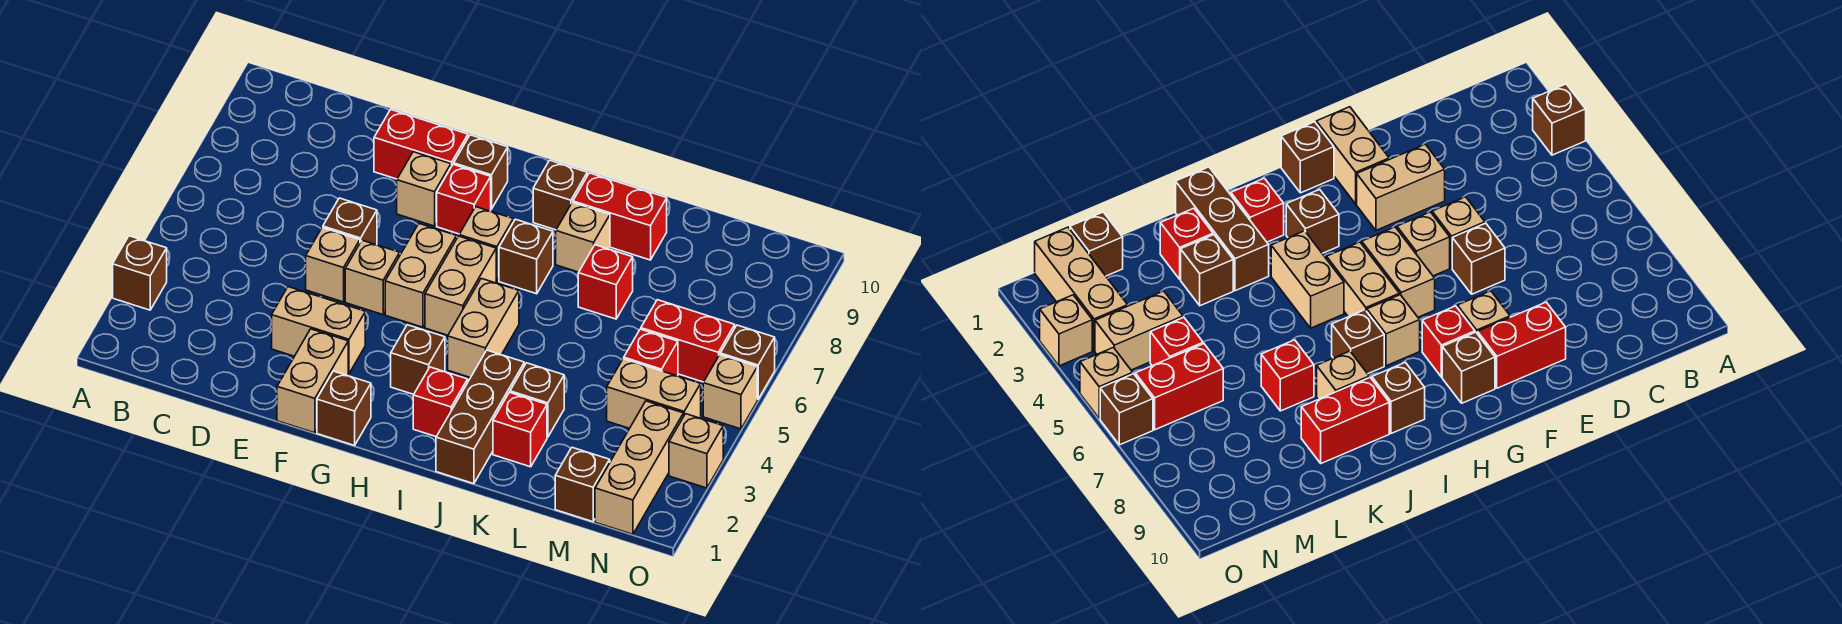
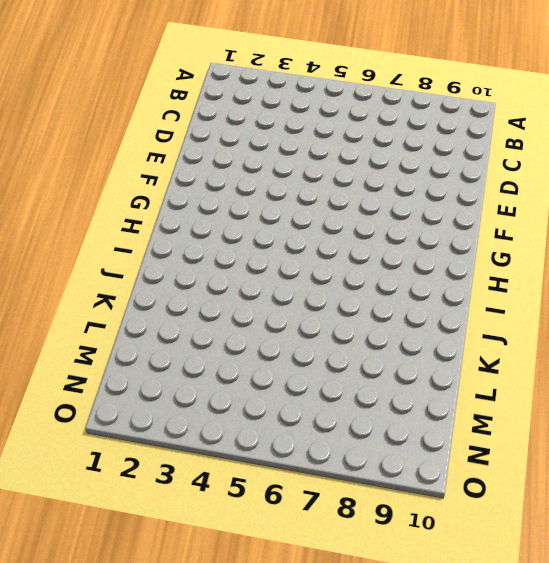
none -> brown brick A3 level 1
none -> tan brick E3:F3 level 1
none -> tan brick E5 level 1
none -> brown brick E6 level 1

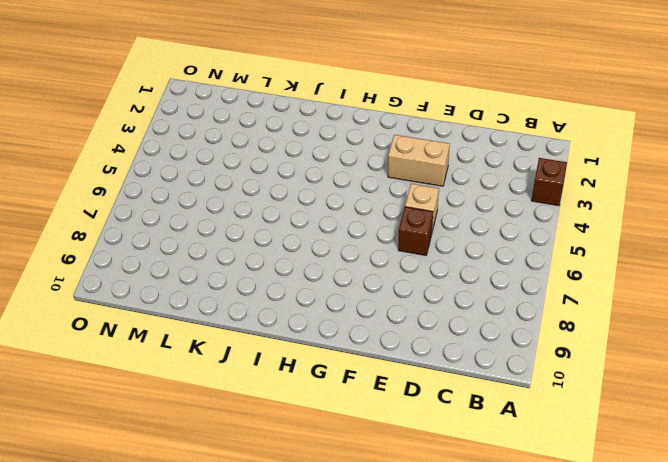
none -> red brick E9:F9 level 1
none -> tan brick F1:F2 level 1
none -> tan brick F5 level 1
none -> tan brick F8 level 1

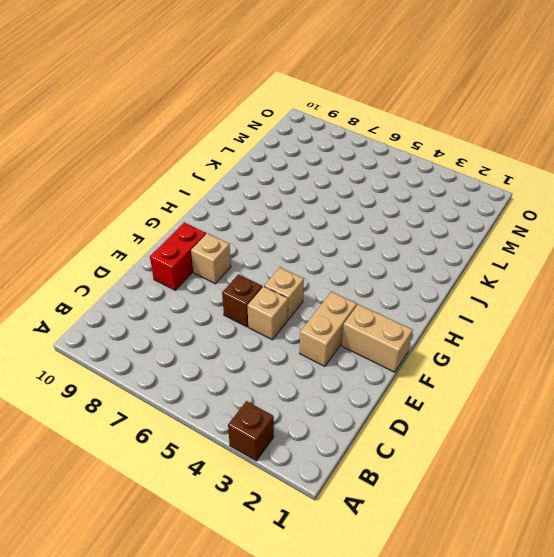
none -> brown brick G1 level 1
none -> tan brick G5:G6 level 1
none -> red brick G8 level 1
none -> brown brick G9 level 1

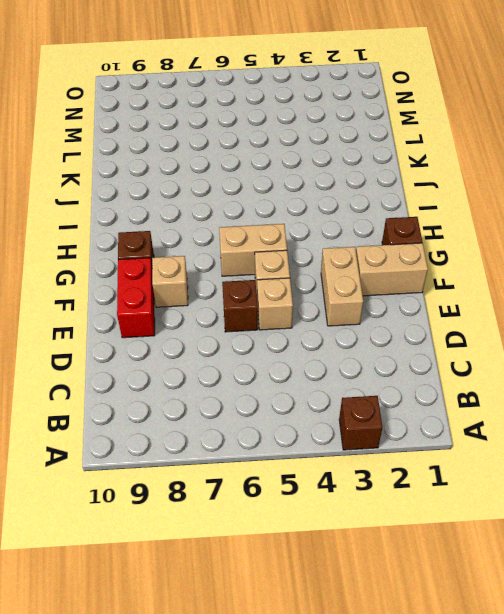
none -> red brick G8 level 1
none -> brown brick H3 level 1
none -> tan brick H5:H6 level 1
none -> tan brick H7 level 1

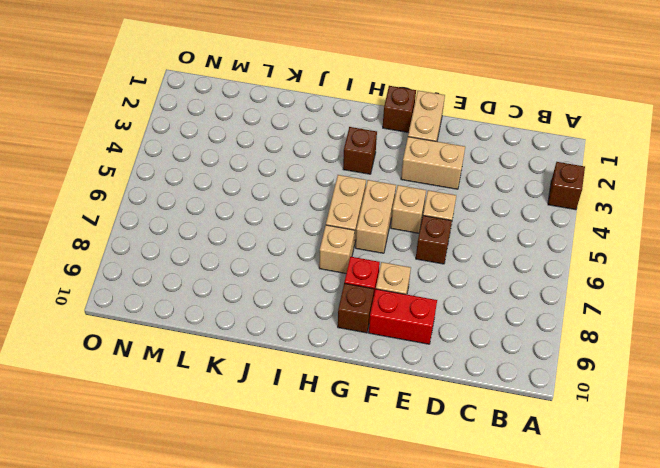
none -> red brick I2 level 1
none -> tan brick I4:I5 level 1
none -> brown brick I7 level 1
none -> brown brick I9 level 1

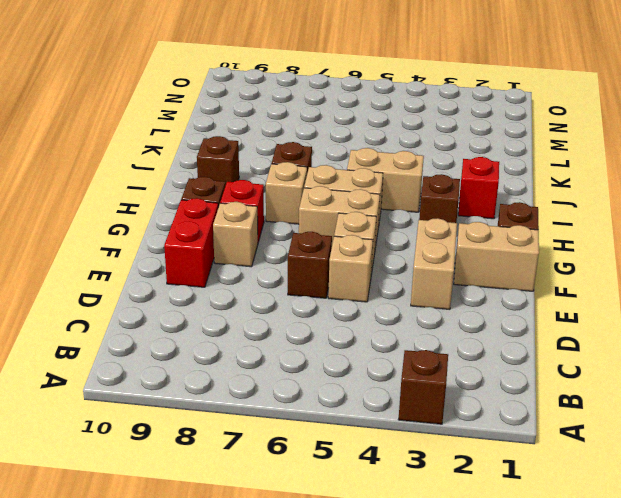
none -> brown brick J1:J3 level 1
none -> tan brick J8 level 1
none -> red brick J9:K9 level 1
none -> red brick K2 level 1

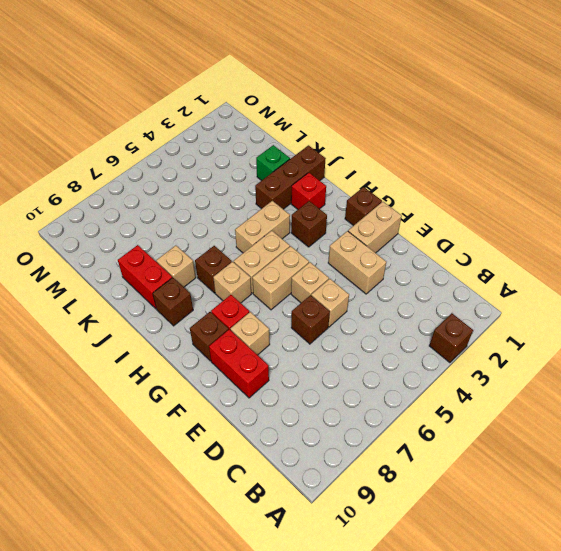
green brick K2 level 1 -> red brick K2 level 1
none -> brown brick K3 level 1
none -> red brick K7 level 1
none -> brown brick M1 level 1
none -> tan brick M4:N4 level 1

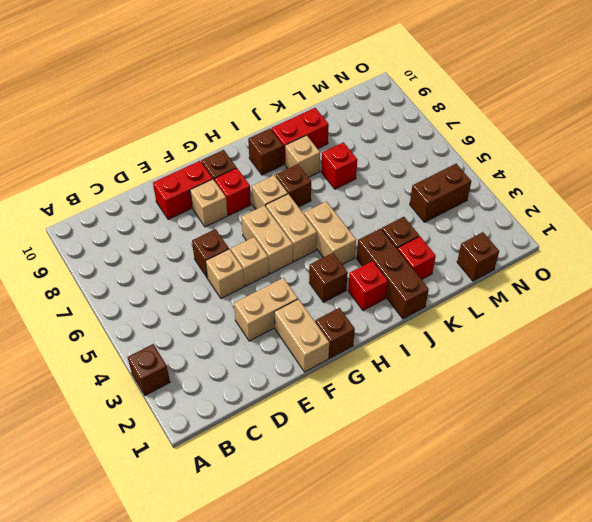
brown brick M4:N4 level 1 -> tan brick M4:N4 level 1
none -> red brick M5 level 1
none -> red brick M6:N6 level 1
none -> tan brick N1:N3 level 1
none -> tan brick O3 level 1

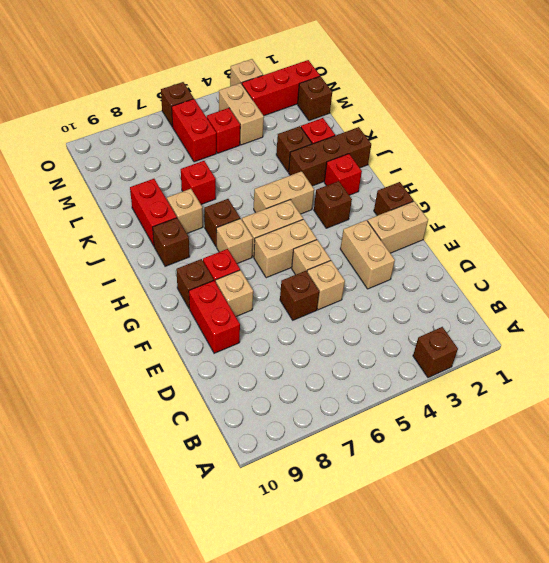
red brick N1:N3 level 1 -> tan brick N1:N3 level 1
none -> tan brick O5 level 1

